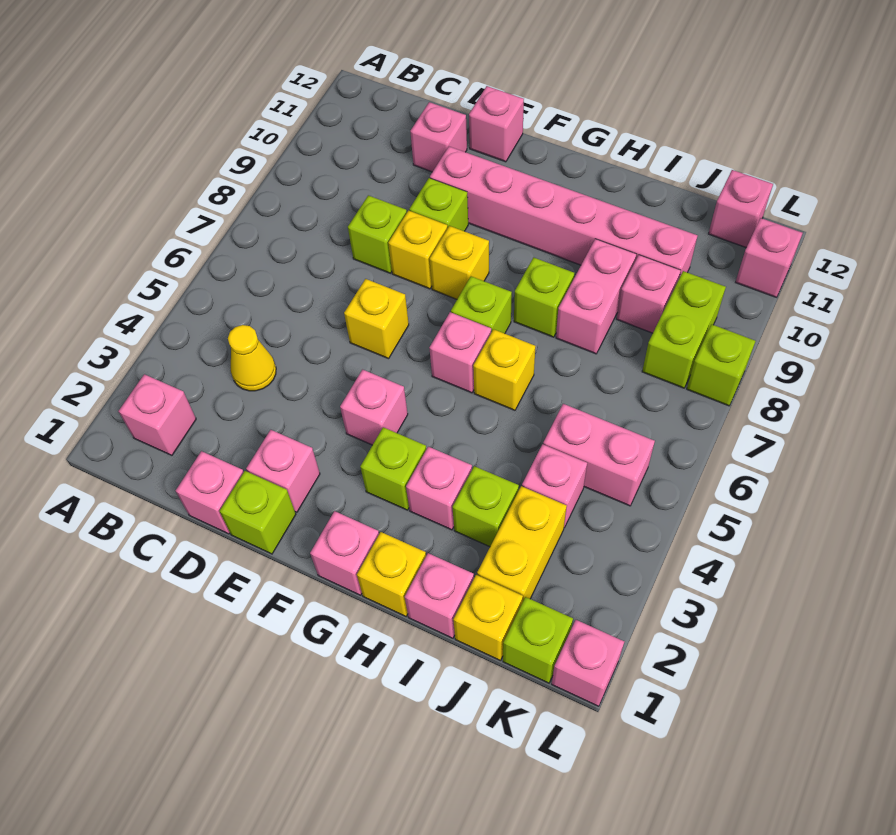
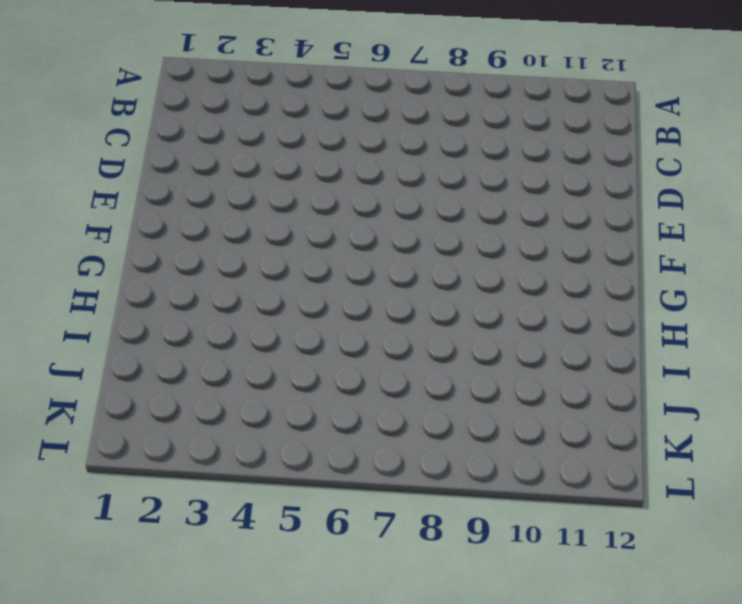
none -> pink brick B2 level 1
none -> yellow cone C4 level 1
none -> pink brick D1 level 1
none -> lime brick D8 level 1

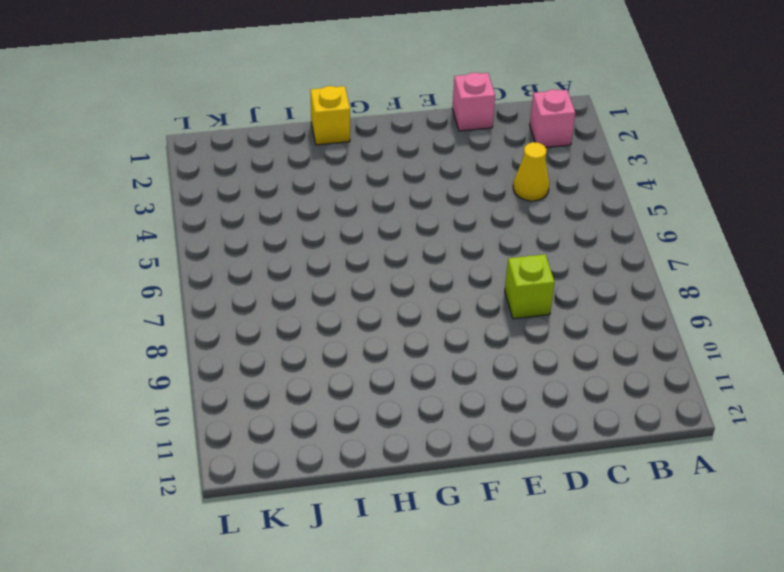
none -> pink brick D11 level 1
none -> lime brick E1 level 1
none -> pink brick E2 level 1
none -> yellow brick E6 level 1

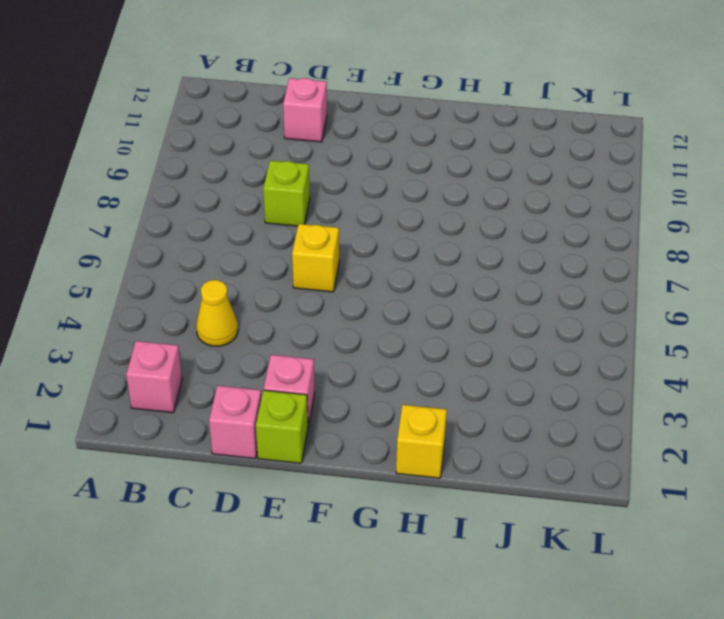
none -> yellow brick E8 level 1
none -> lime brick E9 level 1
none -> pink brick E10:J10 level 1
none -> pink brick E12 level 1

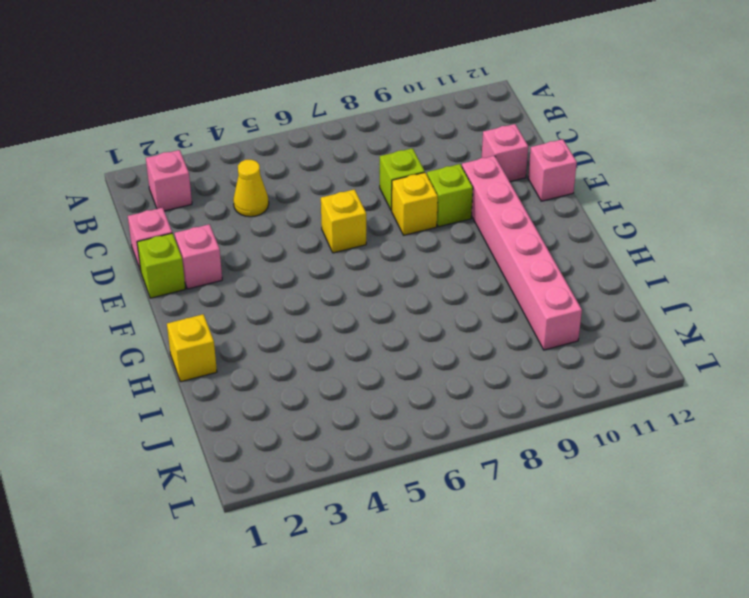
none -> pink brick F4 level 1
none -> yellow brick F8 level 1
none -> pink brick G1 level 1
none -> lime brick G3 level 1

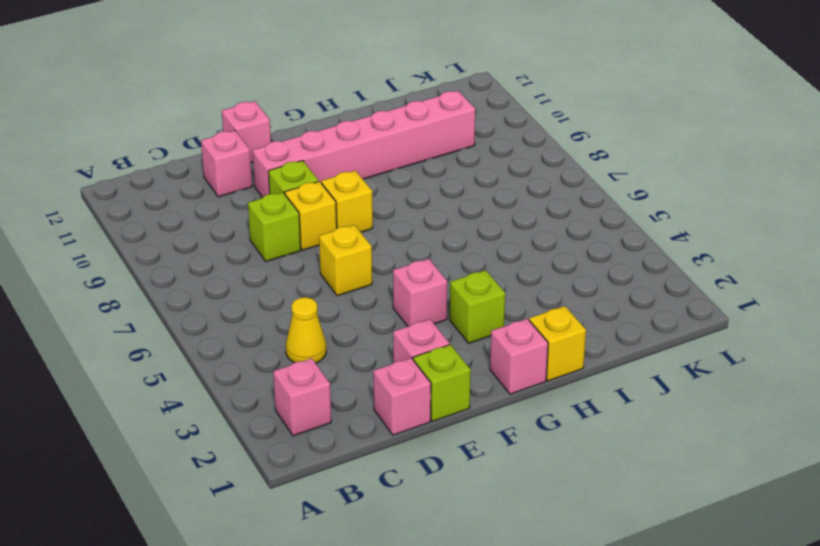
none -> pink brick G6 level 1
none -> lime brick G7 level 1
none -> pink brick H3 level 1
none -> yellow brick H6 level 1

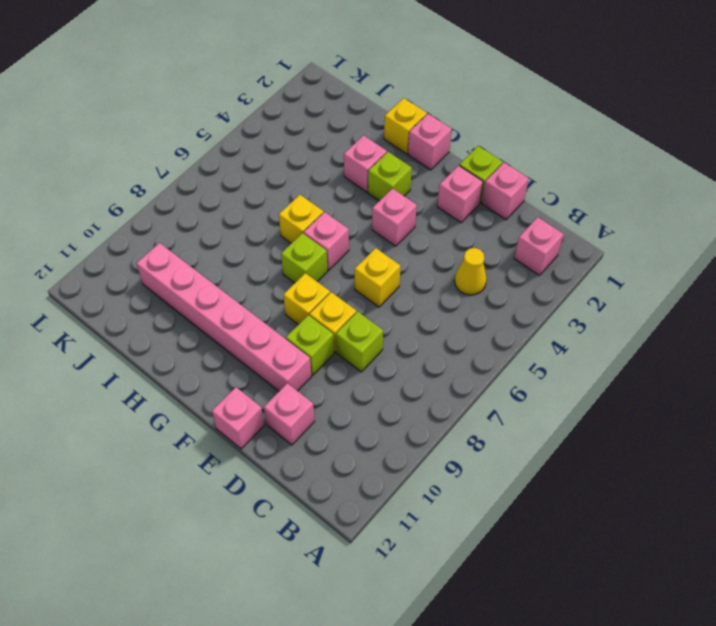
none -> lime brick H8 level 1
none -> pink brick I1 level 1
none -> lime brick I3 level 1
none -> pink brick I8:I9 level 1

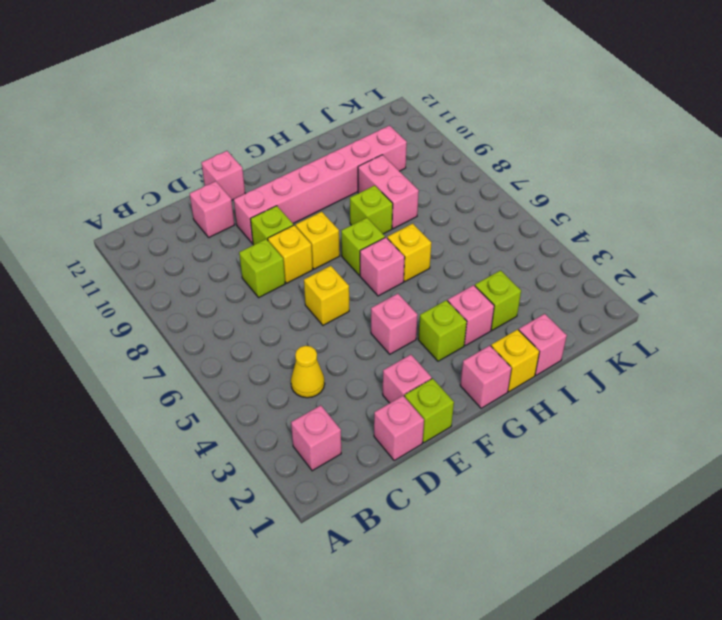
none -> yellow brick J1 level 1
none -> yellow brick J2:J3 level 1
none -> pink brick J4 level 1
none -> pink brick J5:K5 level 1

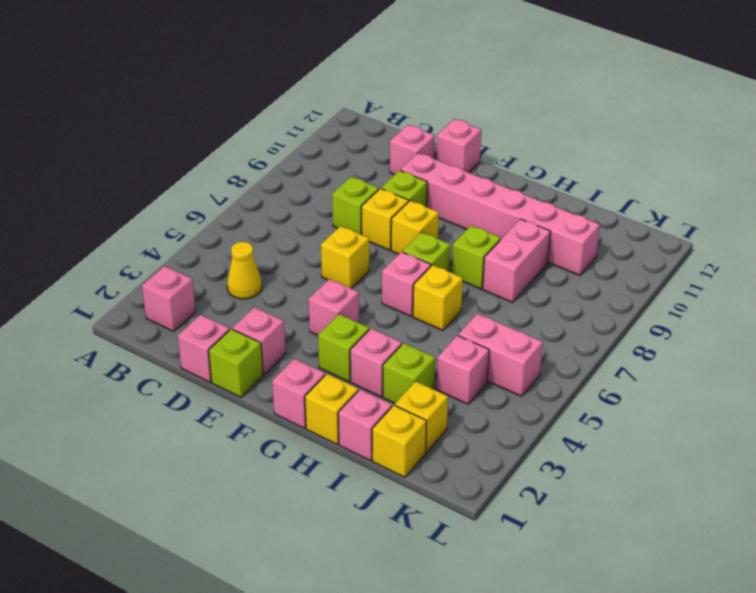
yellow brick J2 level 1 -> yellow brick J2:J3 level 1
none -> pink brick J9 level 1
none -> lime brick K1 level 1
none -> lime brick K8:K9 level 1
none -> pink brick K12 level 1

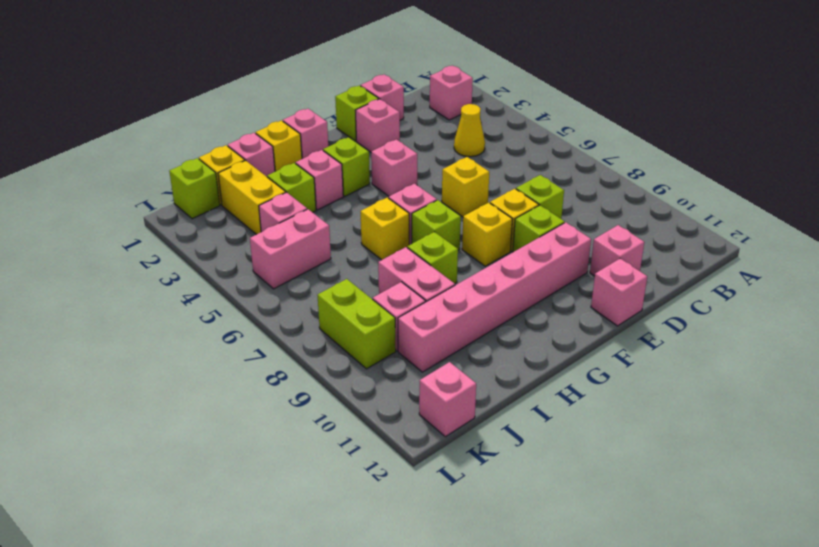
none -> pink brick L1 level 1
none -> lime brick L8 level 1
none -> pink brick L11 level 1

